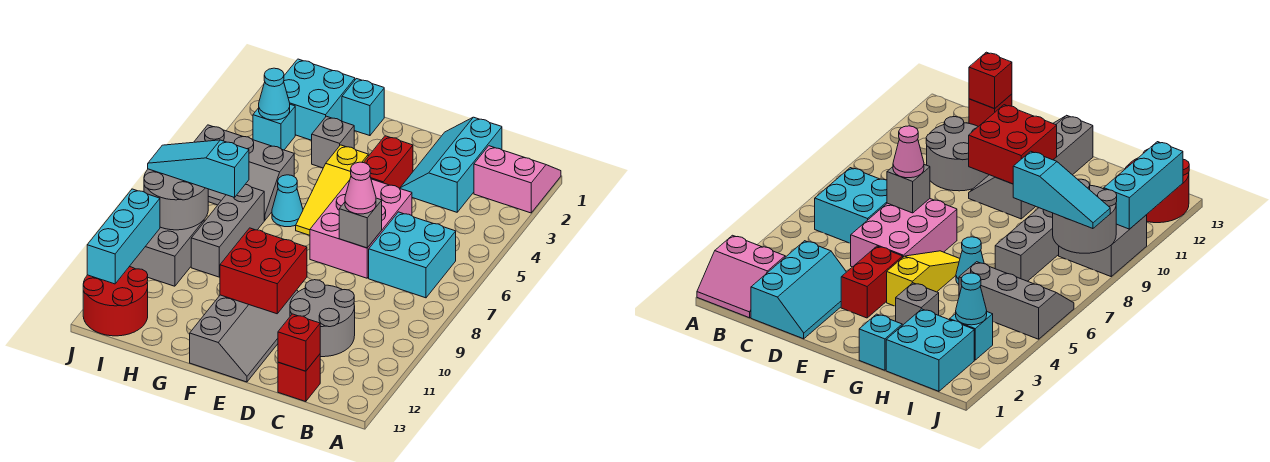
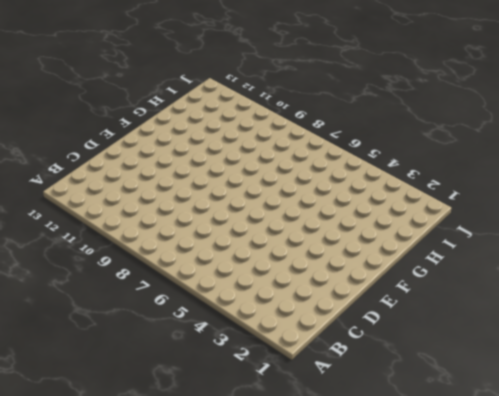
none -> pink slope A1:B2 level 1 top 2
none -> cyan brick B6:C7 level 1
none -> cyan slope C1:D3 level 1 top C

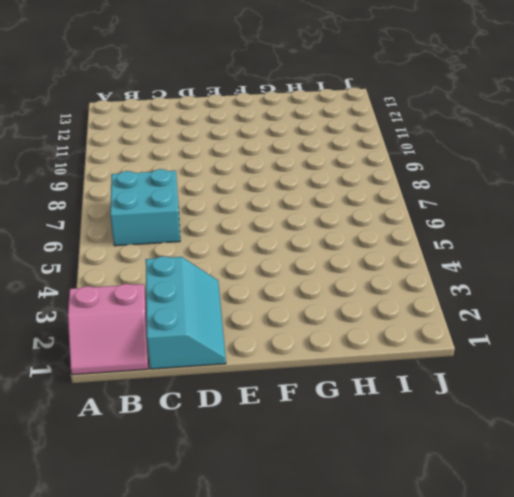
none -> grey round brick C10:D11 level 1
none -> red brick C13 level 1
none -> pink brick D5:E7 level 1

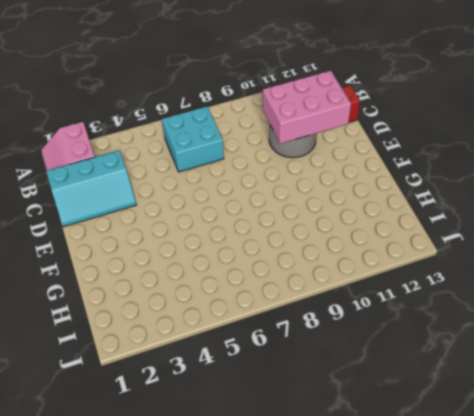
pink brick C10:D12 level 2 -> pink brick D5:E7 level 1
none -> red brick E3:E4 level 1
none -> grey slope E10:F13 level 1 top F
none -> yellow slope F4:F6 level 1 top 4

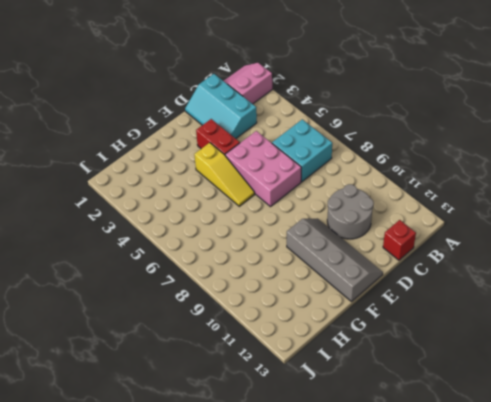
none -> cyan brick G1 level 1
none -> grey brick G3 level 1
none -> cyan cone G6 level 1

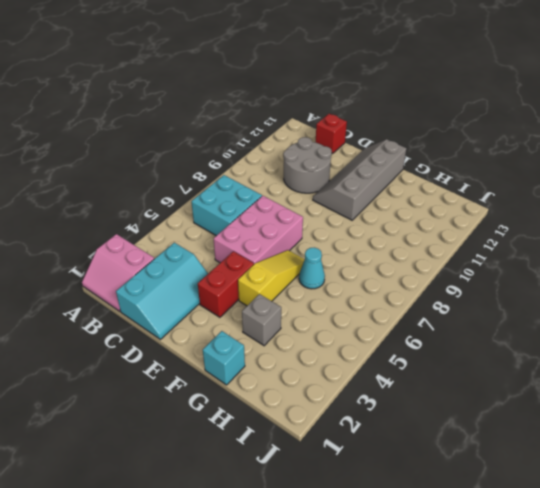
none -> cyan brick H1:I2 level 1
none -> grey slope H5:J6 level 1 top 5
none -> grey brick H7:H9 level 1

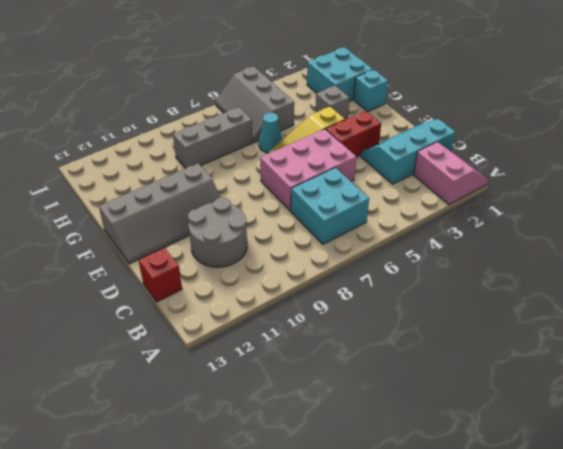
none -> cyan brick I3 level 1
none -> grey brick I9:J10 level 1
none -> red round brick I12:J13 level 1

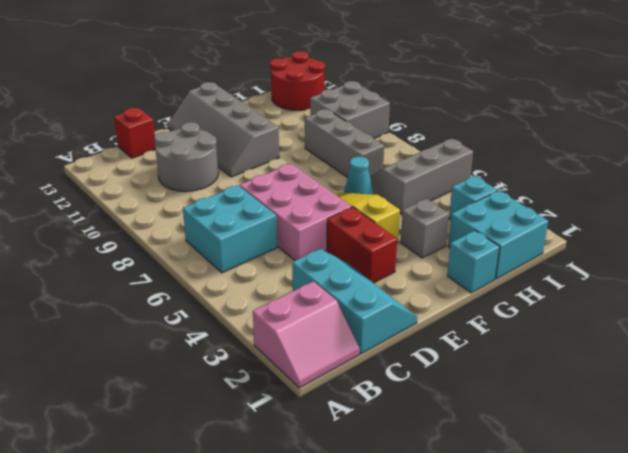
none -> red brick C13 level 2
none -> grey brick D7 level 2
none -> red brick E10:F11 level 2

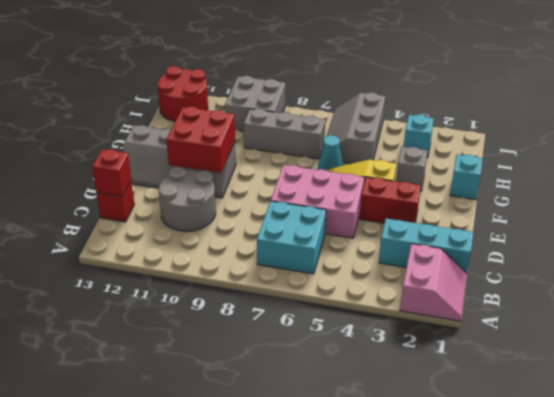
none -> cyan brick H1:I2 level 1
none -> grey brick D7 level 2
none -> cyan cone I3 level 2

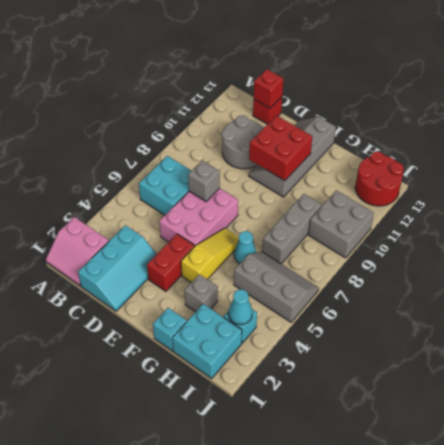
none -> grey round brick I8:J9 level 2
none -> cyan brick J10:J12 level 2
none -> pink cone D7 level 3

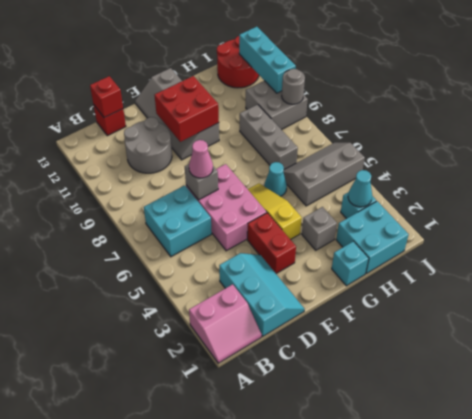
grey round brick J9 level 2 -> grey round brick I8:J9 level 2
none -> cyan slope H8:J8 level 3 top H

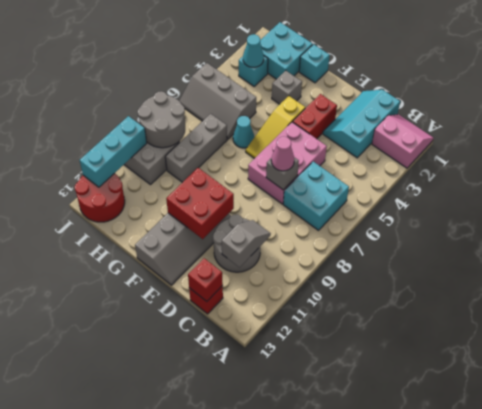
grey slope C10:C11 level 2 top 11 -> none
none -> cyan slope H8:J8 level 3 top H

